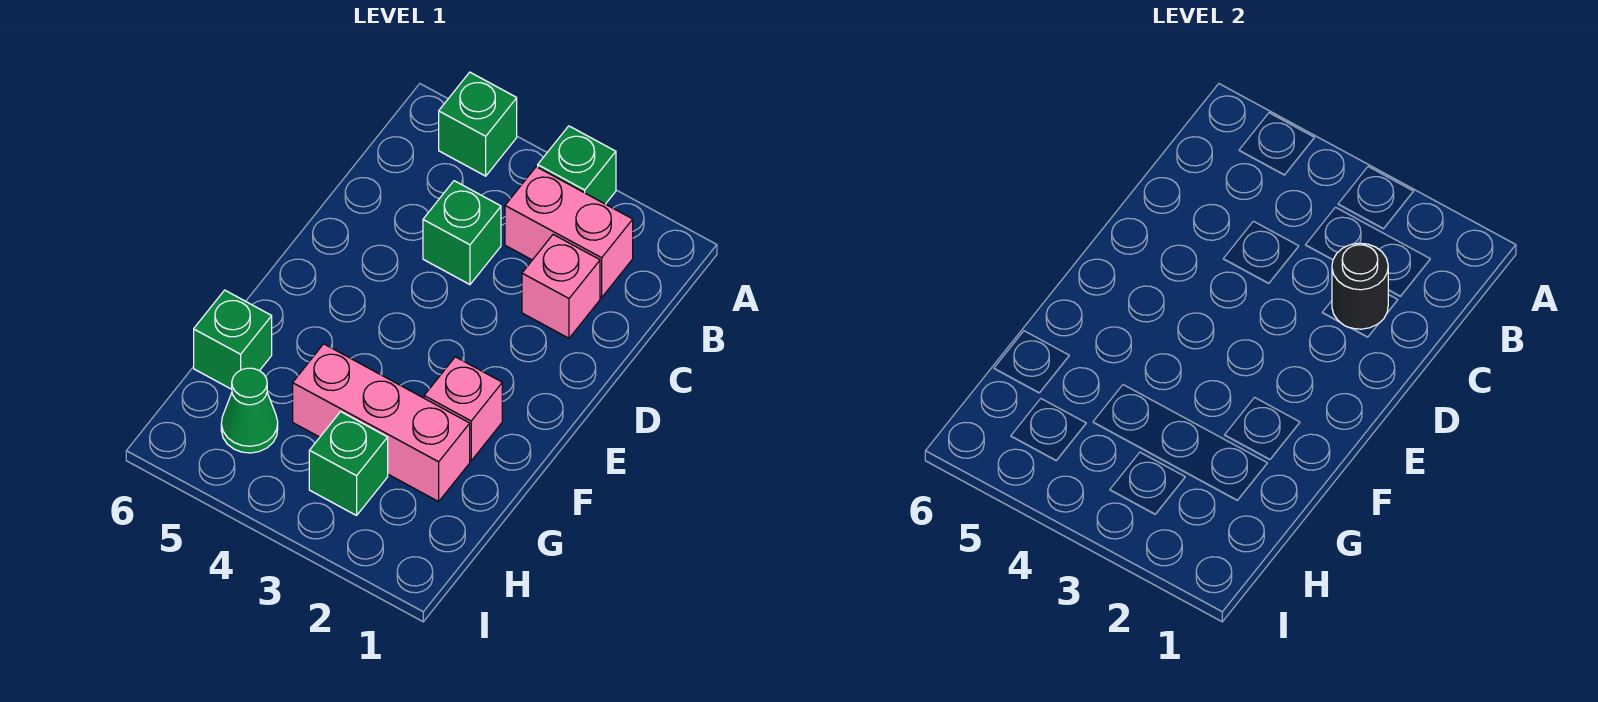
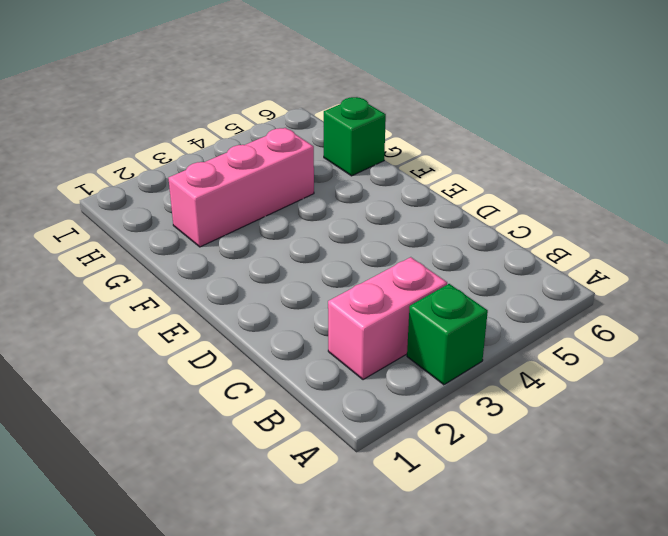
none -> green brick A5 level 1
none -> pink brick C2 level 1

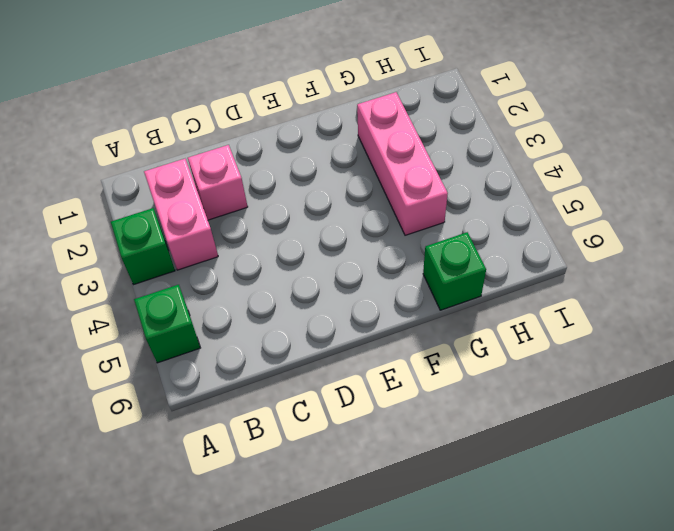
none -> green brick C4 level 1
none -> pink brick F2 level 1

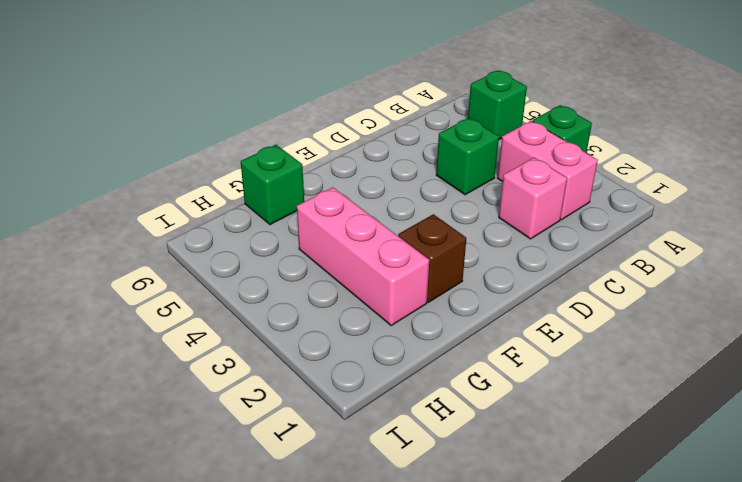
brown brick F2 level 1 -> pink brick F2 level 1
none -> green brick H3 level 1
none -> green cone H5 level 1

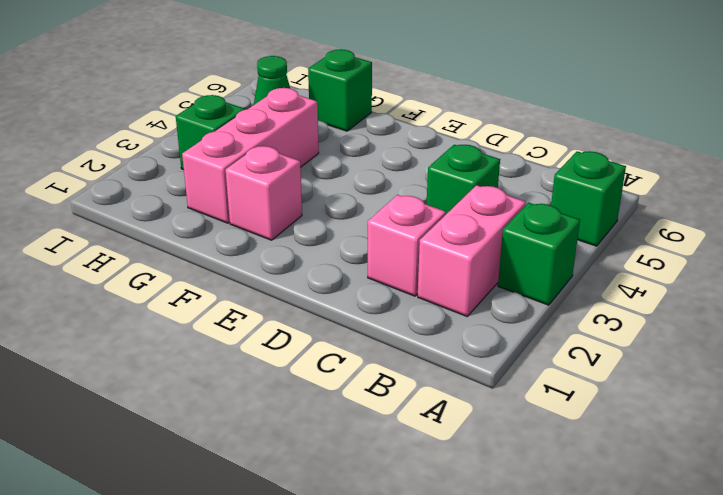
none -> black round brick C2 level 2

